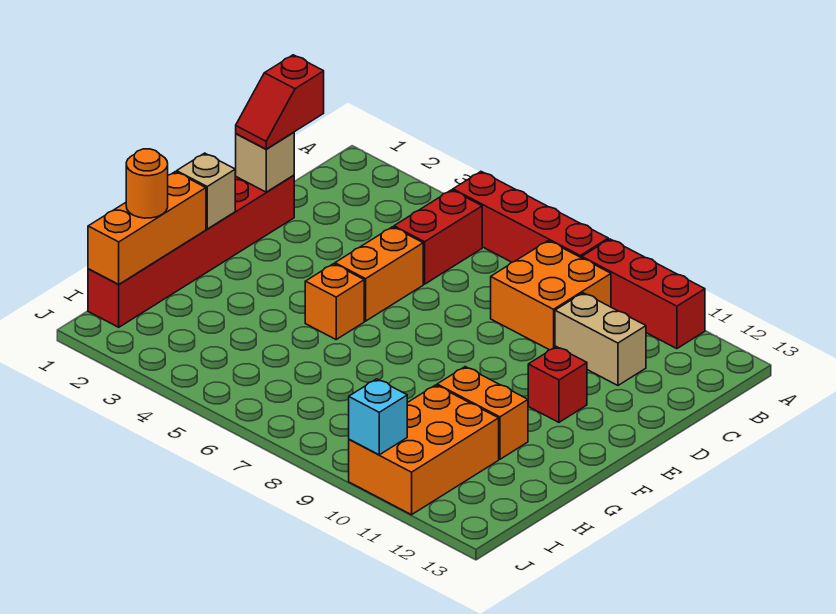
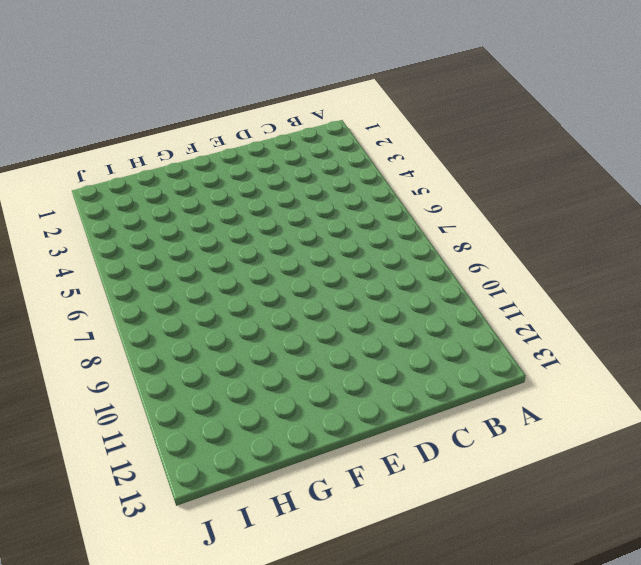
none -> red brick A5:A8 level 1
none -> red brick A9:A11 level 1
none -> red brick B5:C5 level 1

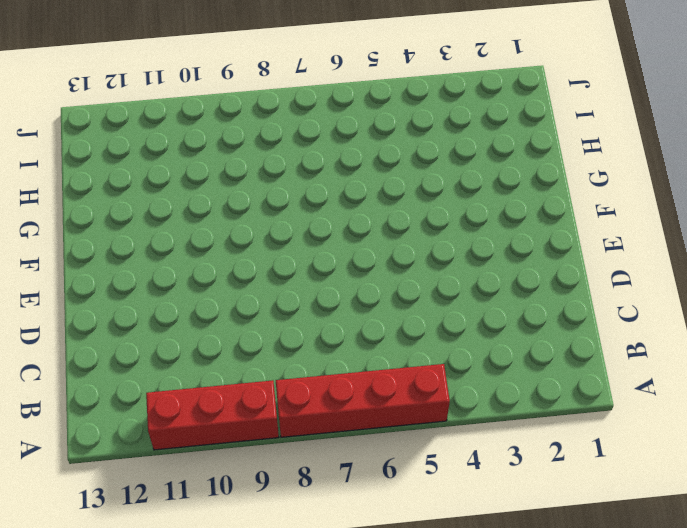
none -> red brick B5:C5 level 1
none -> orange brick B8:C9 level 1
none -> tan brick C10:C11 level 1

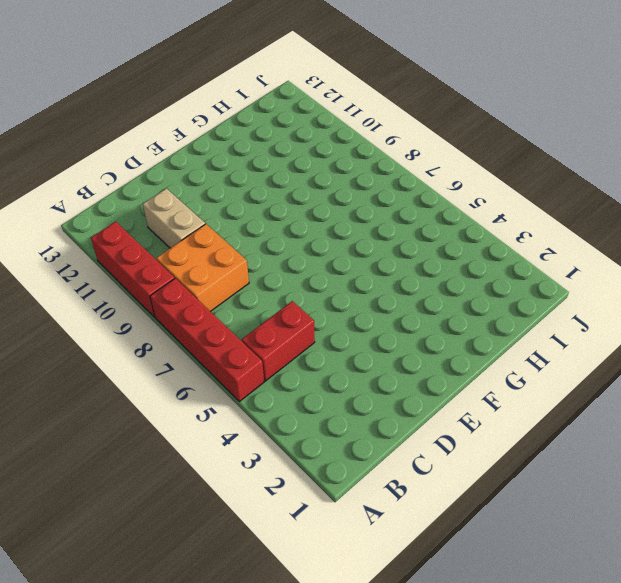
none -> red brick D1:I1 level 1
none -> orange brick D5:E5 level 1
none -> red brick E11 level 1

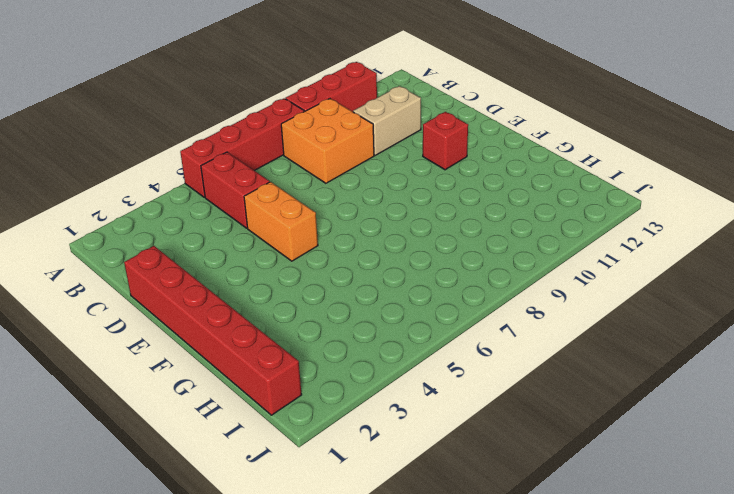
none -> orange brick F5 level 1
none -> orange brick G10:G11 level 1
none -> orange brick H10:J11 level 1

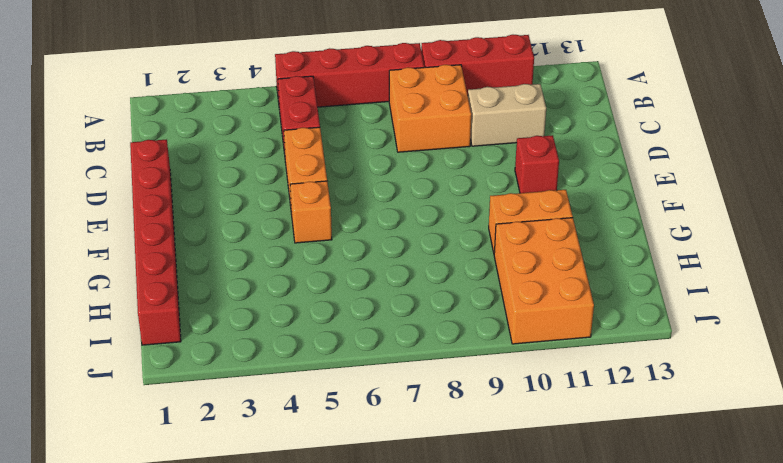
none -> tan brick D1 level 2
none -> tan brick F1 level 2
none -> orange brick G1:I1 level 2

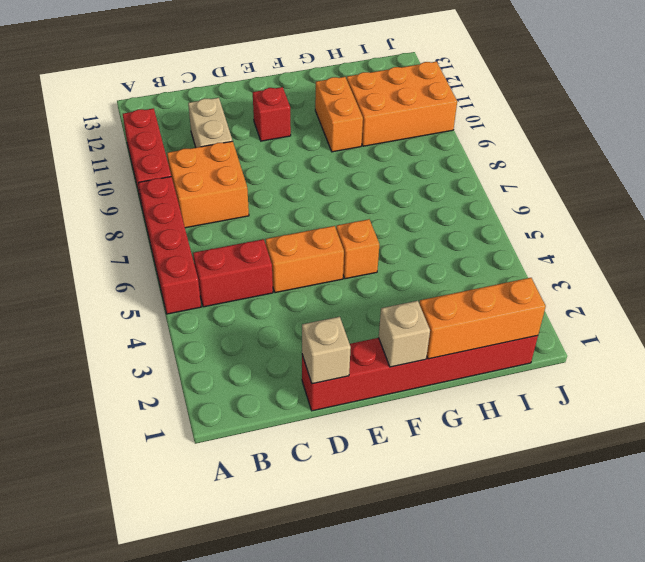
none -> cyan brick J10 level 2
none -> red slope C1:D1 level 3 top C
none -> orange round brick H1 level 3

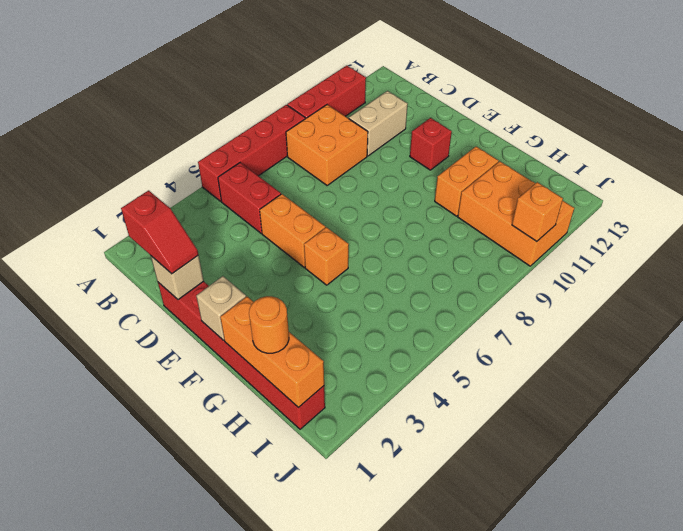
orange brick J10 level 2 -> cyan brick J10 level 2

